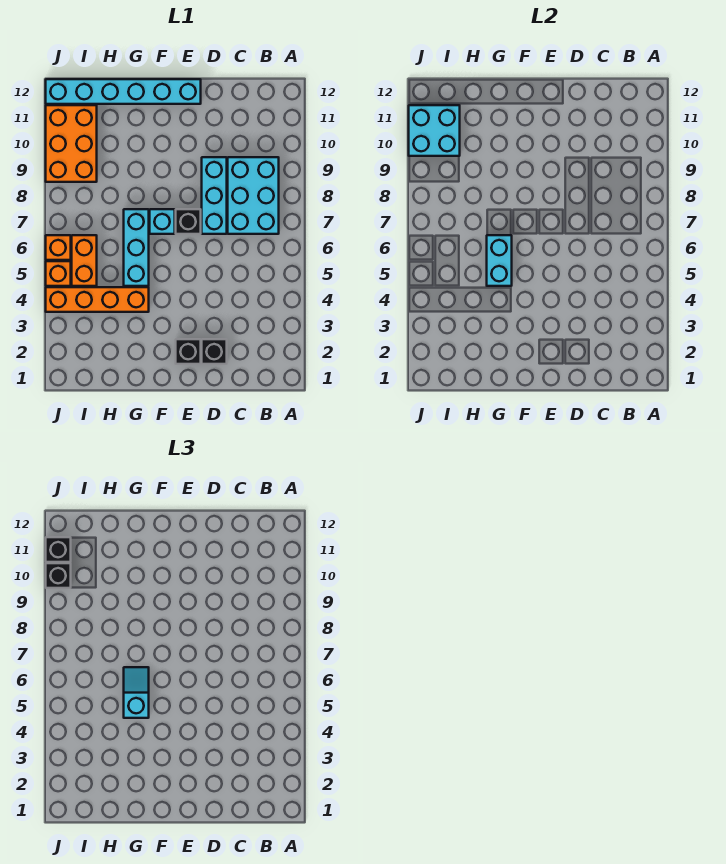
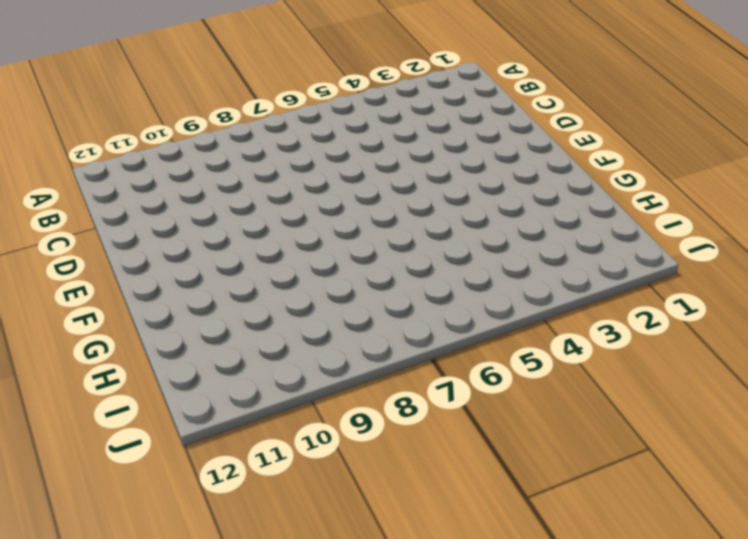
none -> cyan brick B7:C9 level 1
none -> black brick D2 level 1
none -> cyan brick D7:D9 level 1

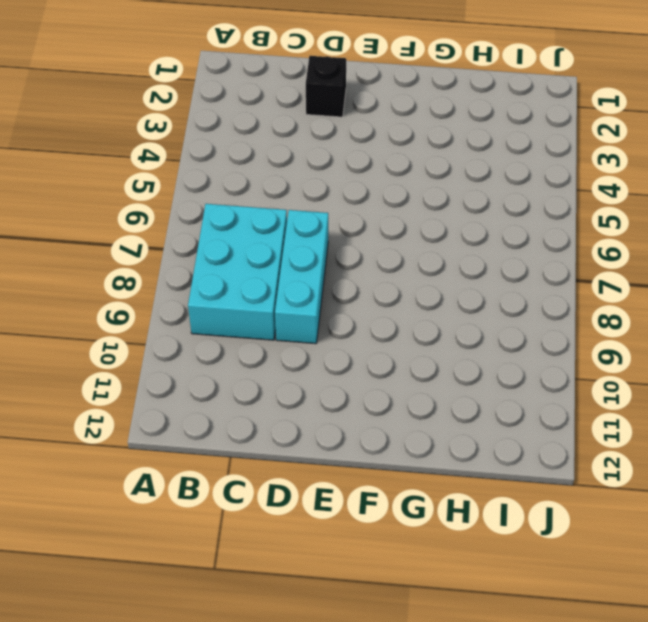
none -> black brick E2 level 1
none -> black brick E7 level 1
none -> cyan brick E12:J12 level 1

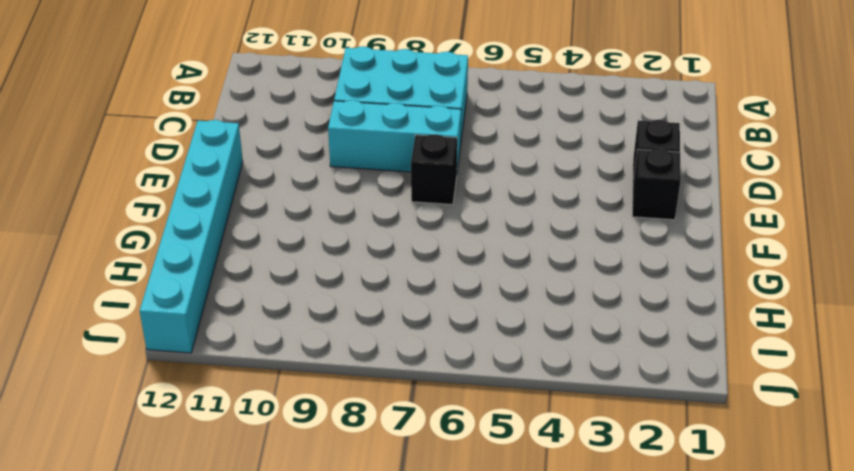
none -> cyan brick F7 level 1
none -> orange brick G4:J4 level 1
none -> cyan brick G5:G7 level 1

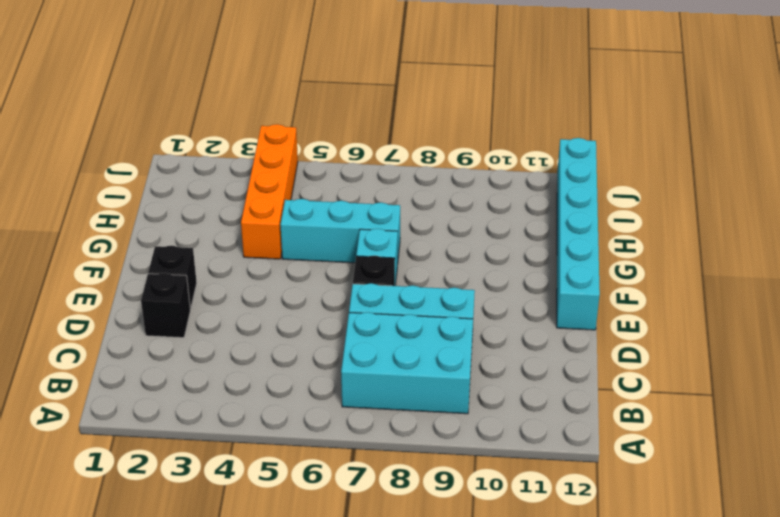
none -> orange brick I5:I6 level 1
none -> orange brick I9:J11 level 1
none -> orange brick J5 level 1

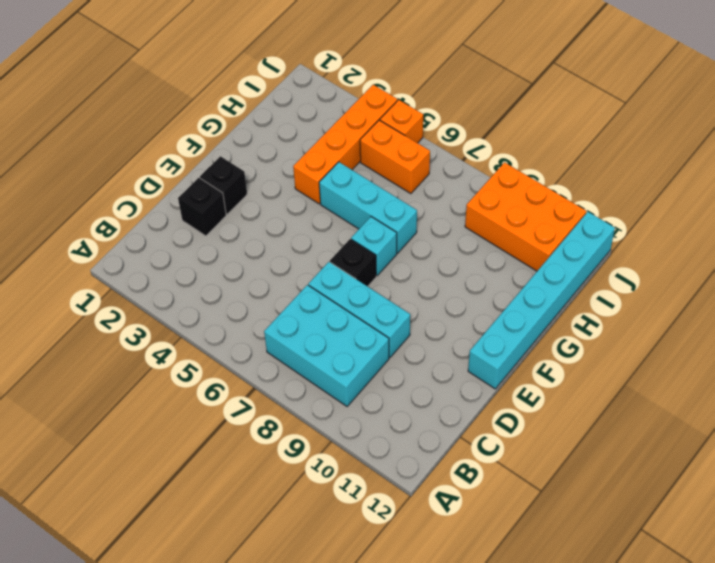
none -> orange brick J6 level 1
none -> cyan brick G5:G6 level 2
none -> cyan brick I10:J11 level 2

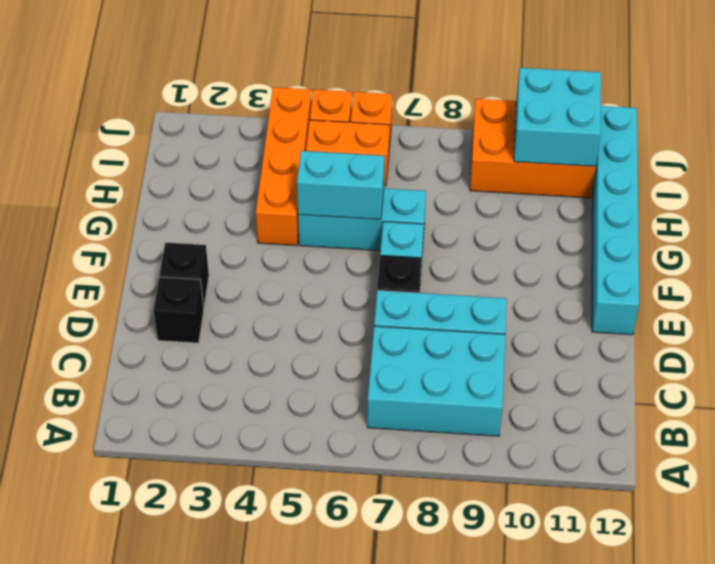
none -> cyan slope G5:G6 level 3 top 5
none -> black brick J10 level 3
none -> black brick J11 level 3

